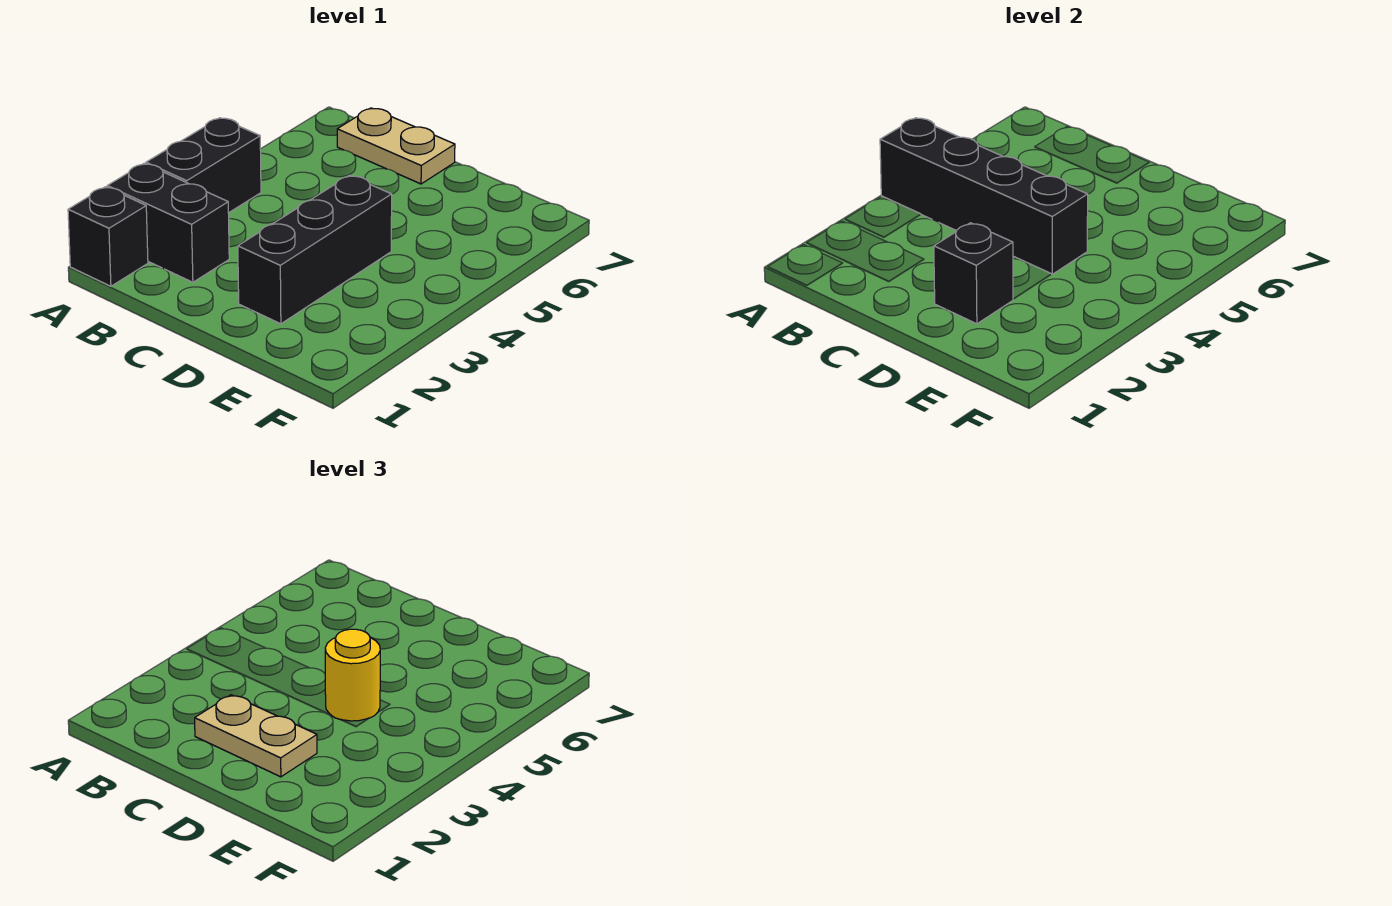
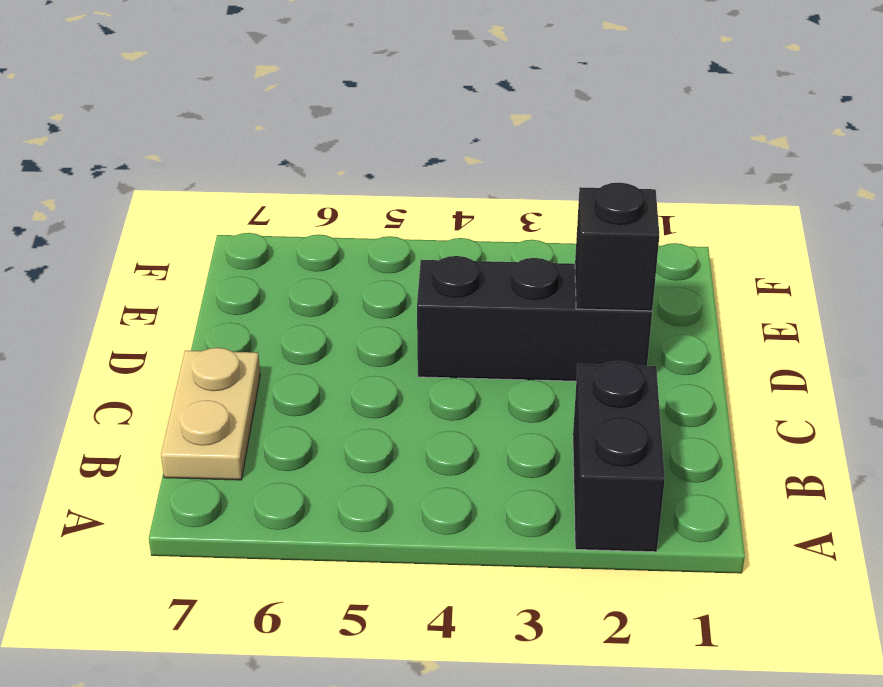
none -> black brick A1 level 1
none -> black brick A3:A4 level 1

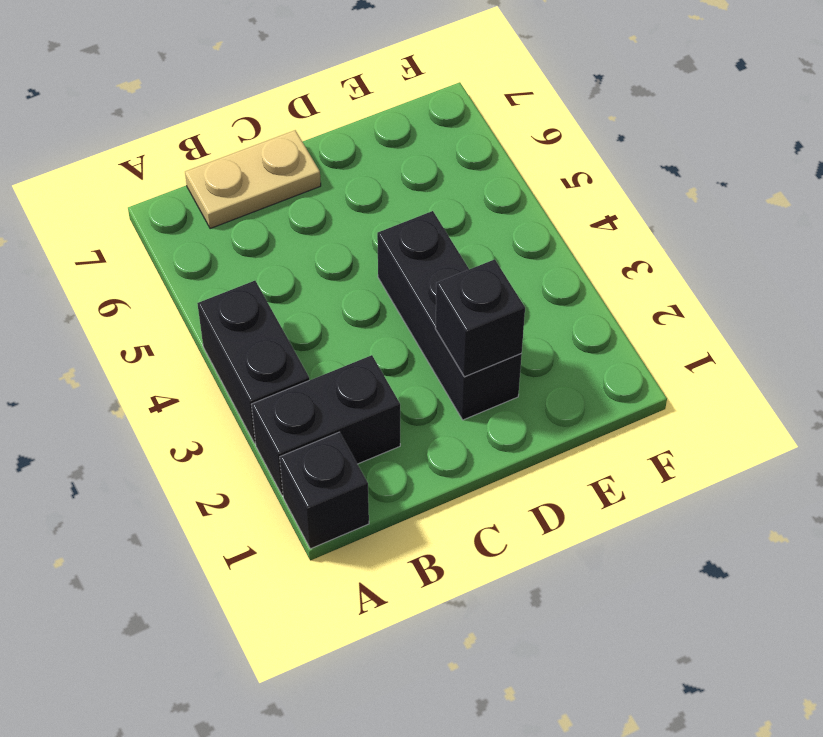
none -> black brick A4:D4 level 2
none -> tan plate C2:D2 level 3

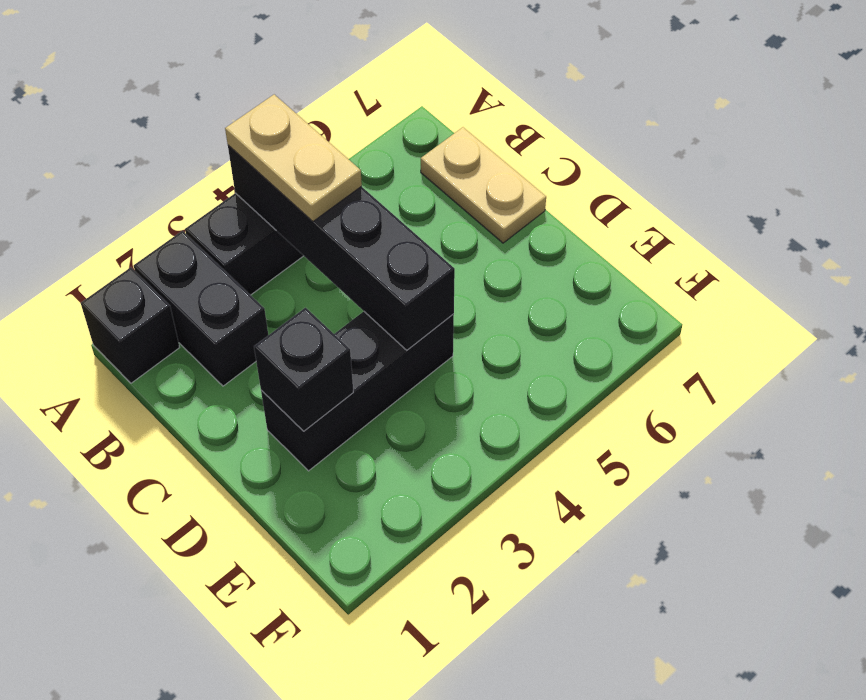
tan plate A4:B4 level 3 -> tan plate C2:D2 level 3
none -> yellow round brick D4 level 3

